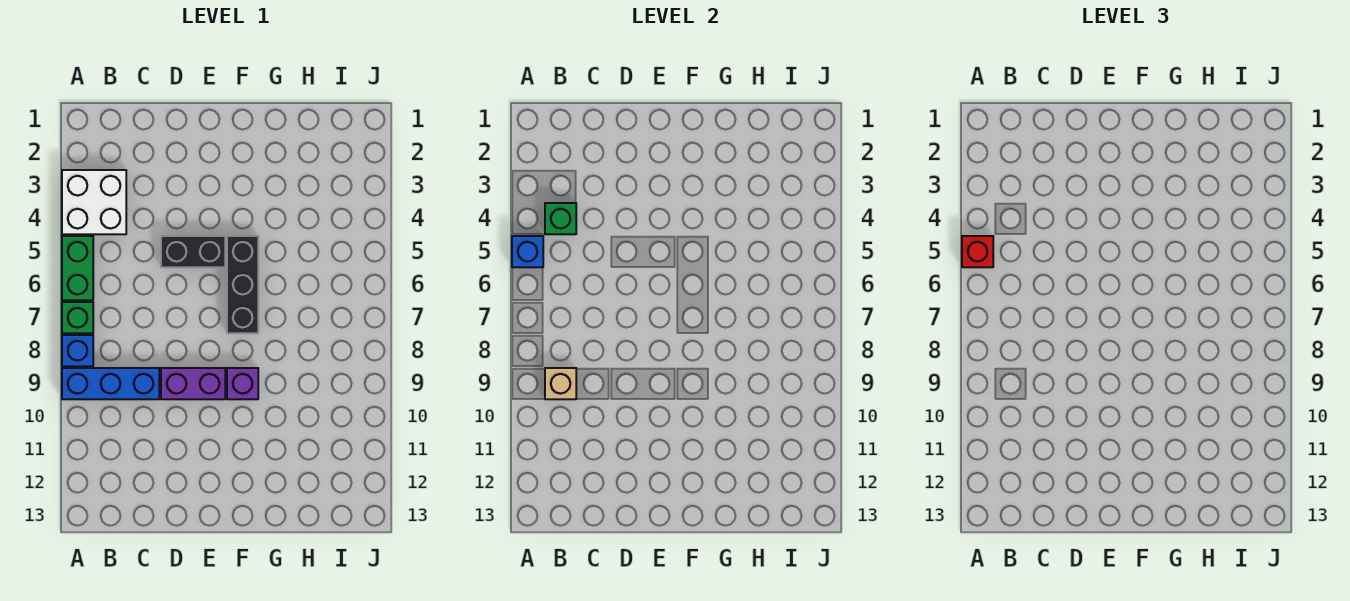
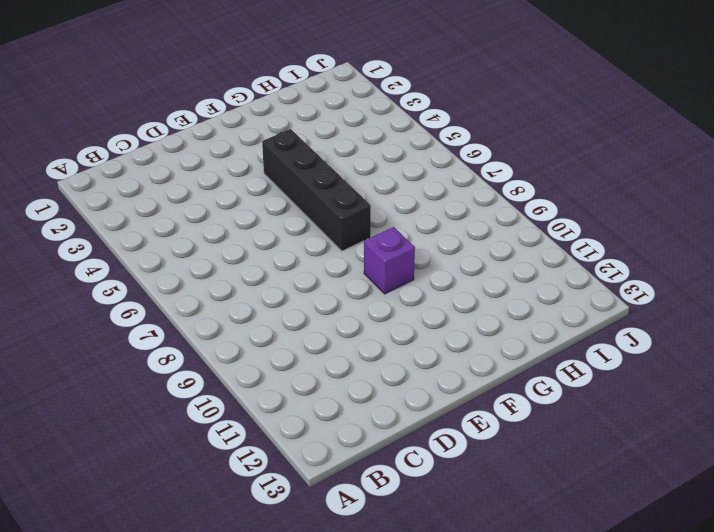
black brick F4:F7 level 1 -> black brick F5:F7 level 1
none -> white brick A3:B4 level 1
none -> green brick A5:A6 level 1
none -> green brick A7 level 1

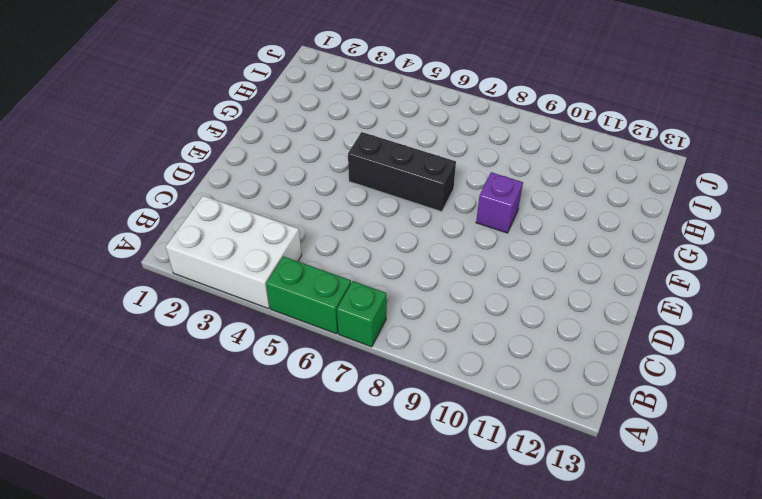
white brick A2:B4 level 1 -> white brick A3:B4 level 1
none -> blue brick A8 level 1
none -> blue brick A9:C9 level 1
none -> black brick D5:E5 level 1

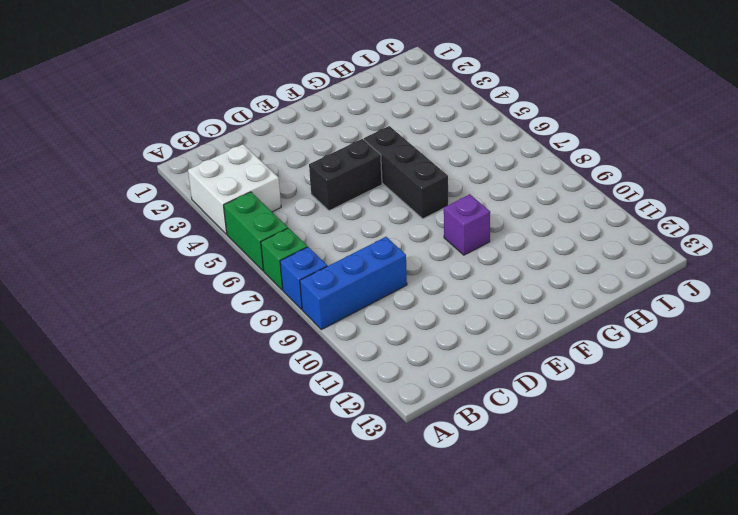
none -> purple brick D9:E9 level 1
none -> blue brick A5 level 2
none -> green brick B4 level 2

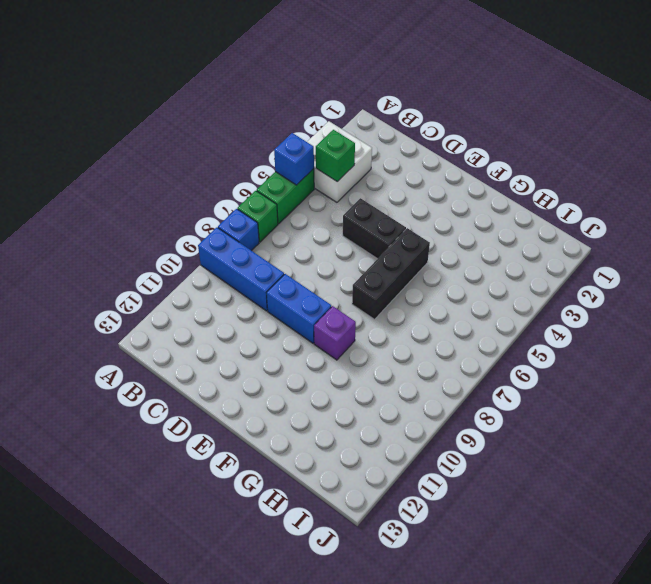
blue brick D9:E9 level 1 -> purple brick D9:E9 level 1
none -> tan brick B9 level 2
none -> red brick A5 level 3

